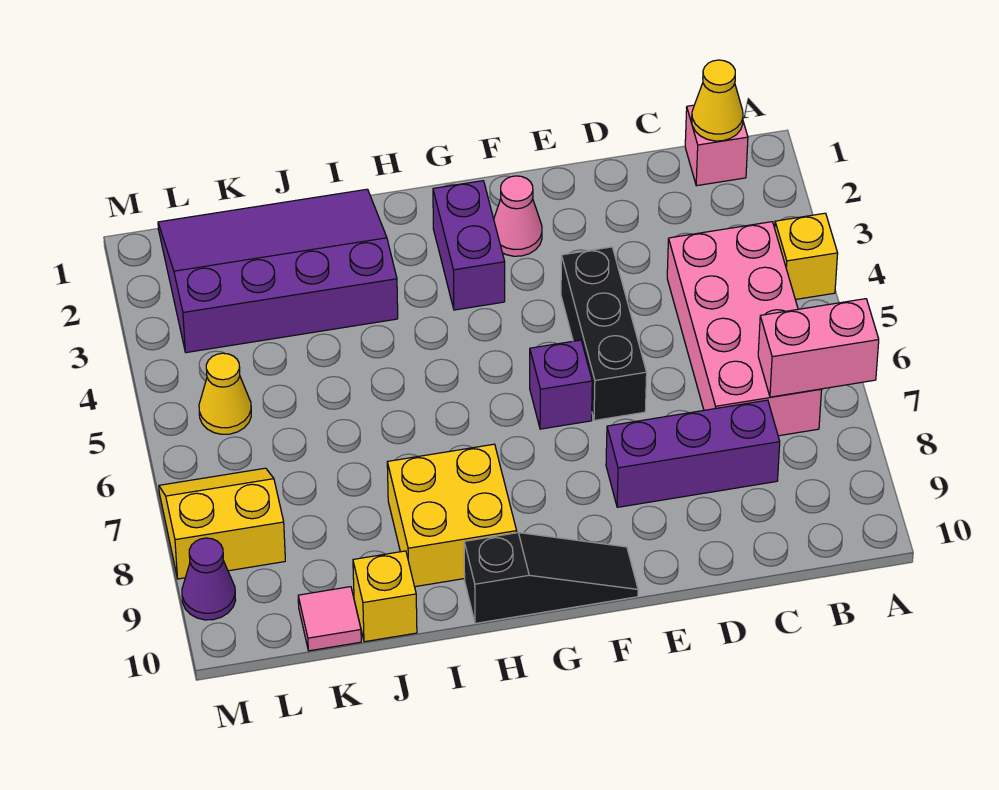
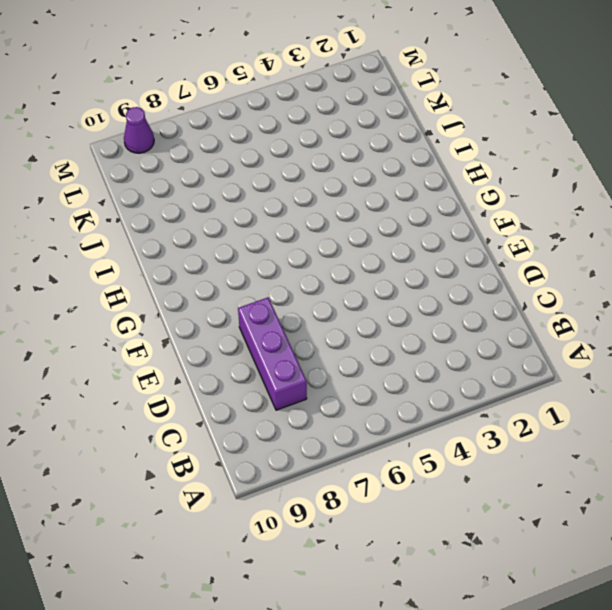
none -> yellow brick A4 level 1
none -> pink brick B1 level 1
none -> pink brick B4:C7 level 1

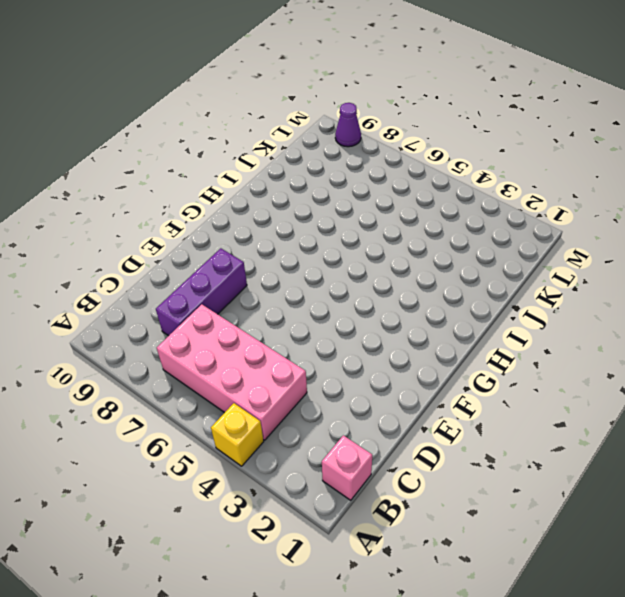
none -> black brick E4:E6 level 1
none -> pink cone F2 level 1
none -> purple brick F6 level 1

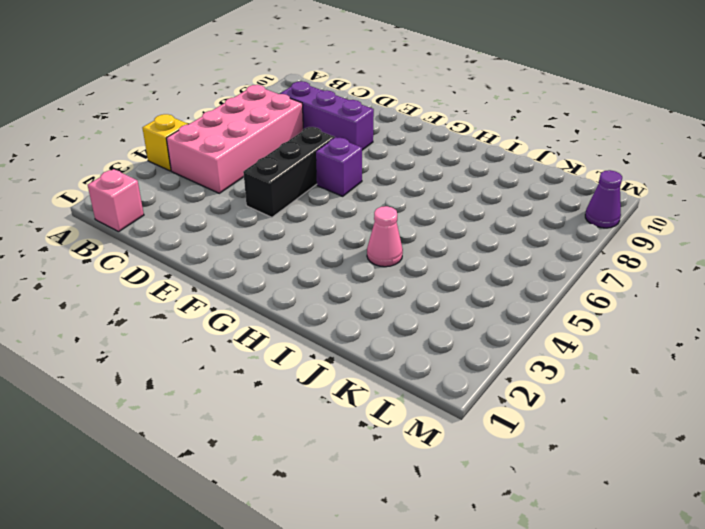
pink cone I4 level 1 -> pink cone F2 level 1
none -> black slope F10:H10 level 1 top H
none -> purple brick G2:G3 level 1
none -> yellow brick H8:I9 level 1

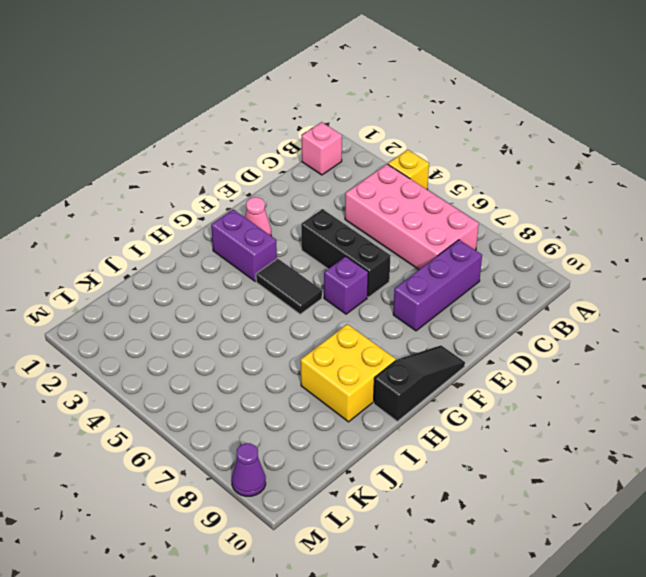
black tile G4:G5 level 1 -> none
none -> purple slope I1:L3 level 1 top 3
none -> yellow brick J10 level 1
none -> pink tile K10 level 1

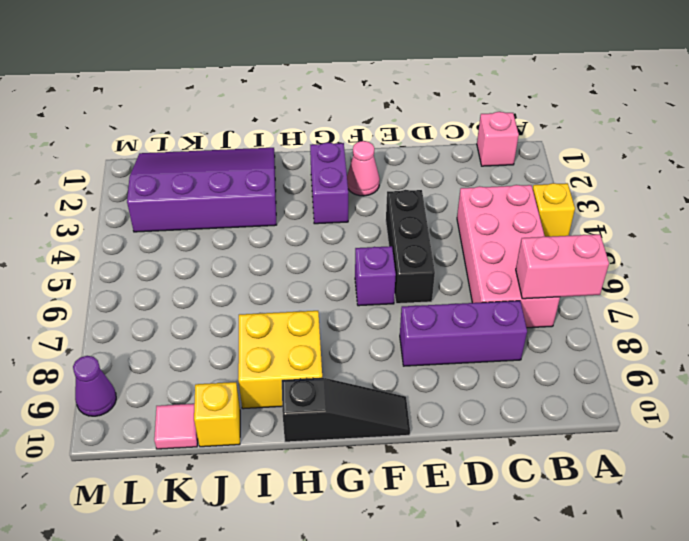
none -> yellow cone L5 level 1
none -> yellow slope L7:M8 level 1 top 8
none -> yellow cone B1 level 2

